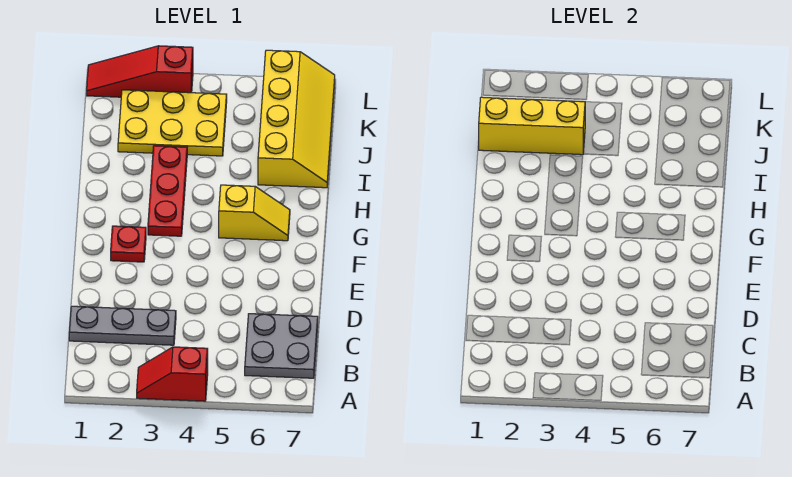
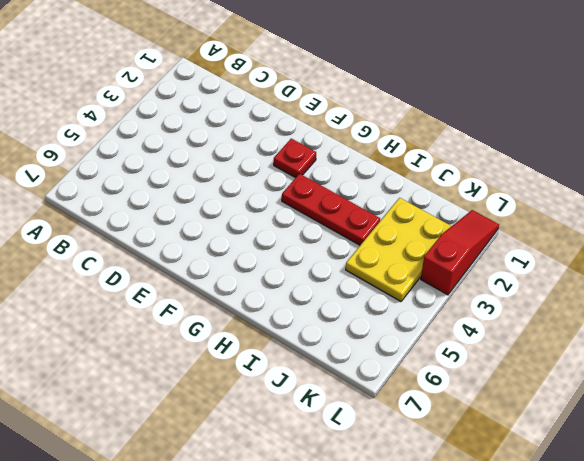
none -> red slope A3:A4 level 1 top 4
none -> grey plate B6:C7 level 1

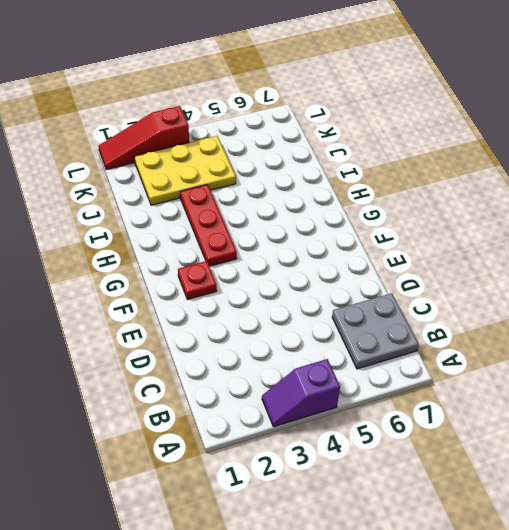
purple slope A3:A4 level 1 top 4 -> red slope A3:A4 level 1 top 4
none -> grey plate C1:C3 level 1
none -> yellow slope G5:G6 level 1 top 5

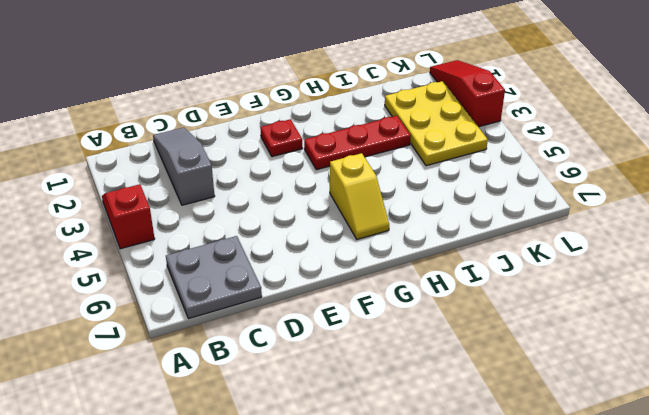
grey slope C1:C3 level 1 top 3 -> grey plate C1:C3 level 1
none -> yellow slope I6:L7 level 1 top 6
none -> yellow brick J1:J3 level 2

